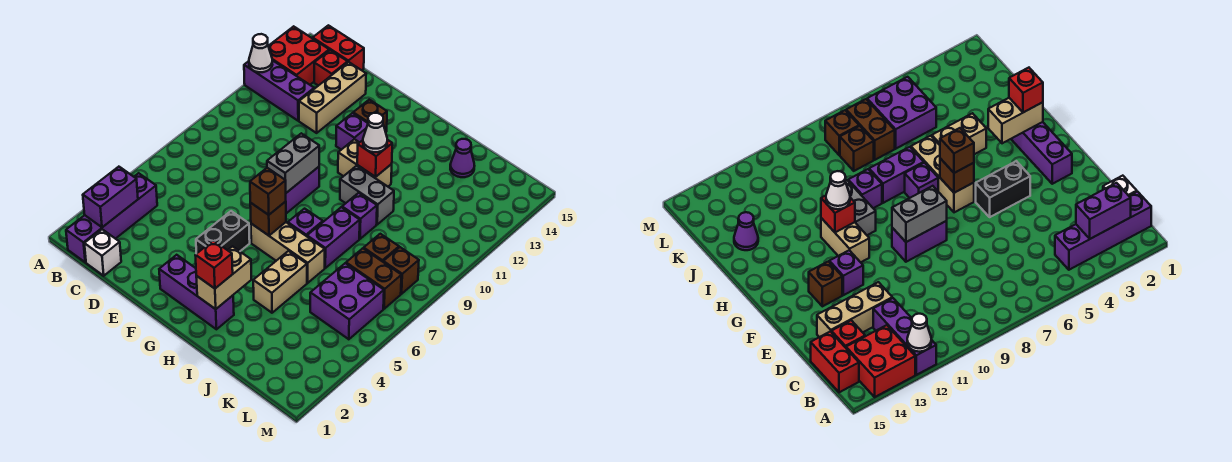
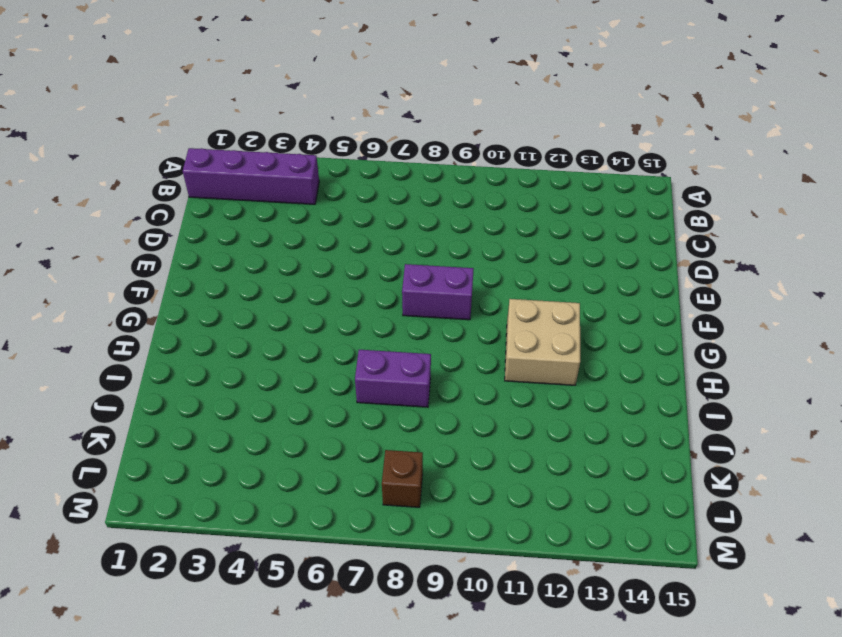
tan brick G11:H12 level 1 -> tan brick G11:H11 level 1
none -> purple brick A12:C12 level 1
none -> red brick A13:B14 level 1
none -> red brick B15:C15 level 1
none -> white brick C1 level 1

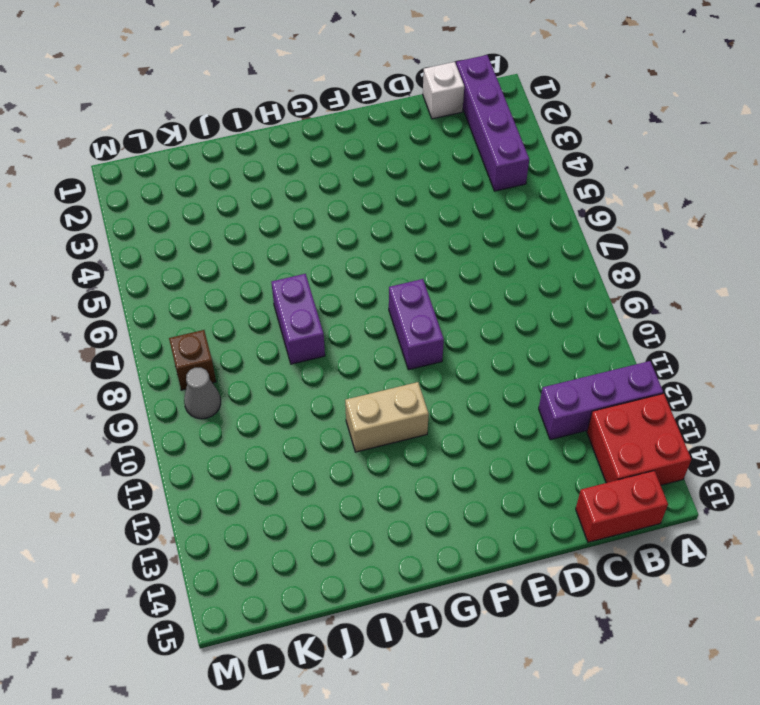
grey cone L9 level 1 -> none
none -> red brick C14 level 1
none -> tan brick D12:D14 level 1
none -> purple brick F2:H2 level 1
none -> black brick F4:F5 level 1

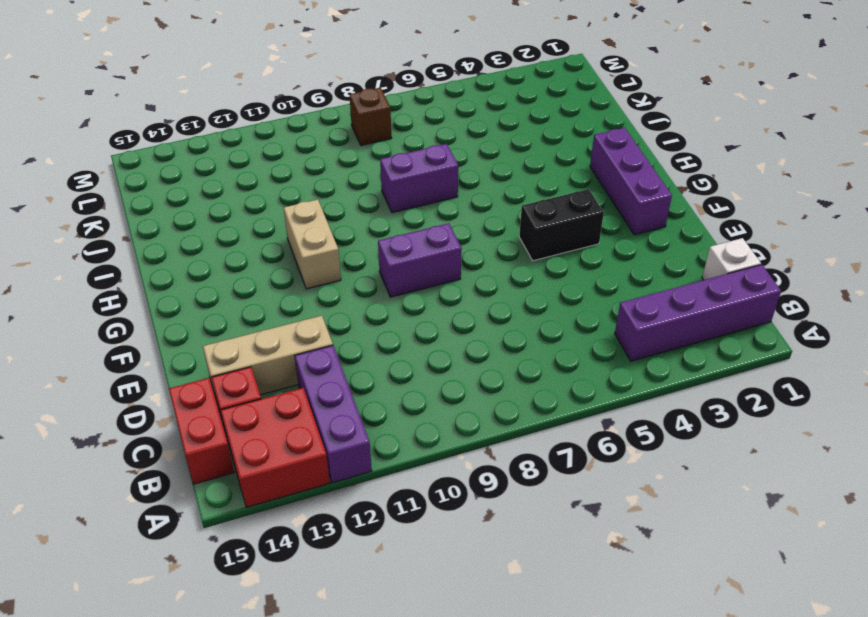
none -> purple brick F12 level 1
none -> brown brick F13 level 1
none -> tan brick G6:I6 level 1
none -> purple brick H7 level 1

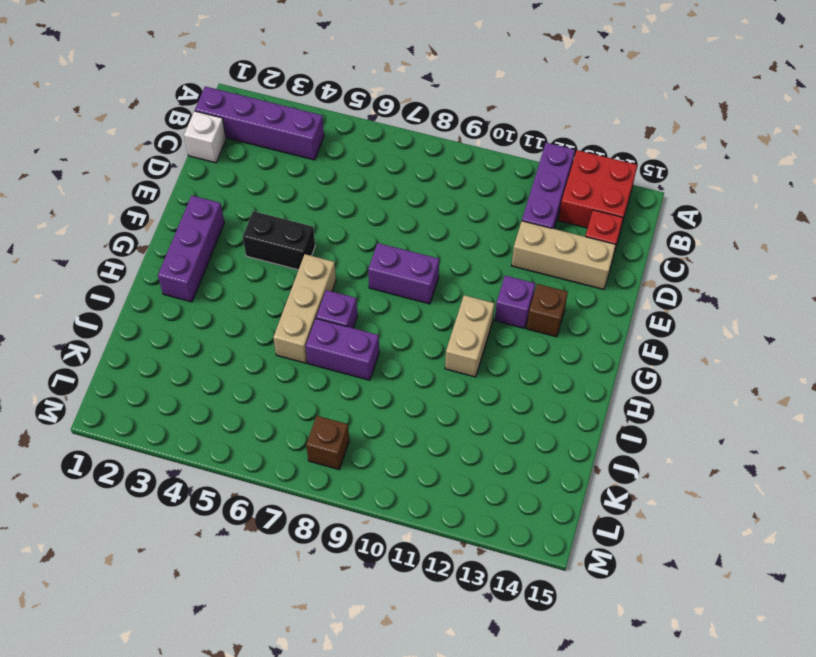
none -> red brick B15:C15 level 1
none -> grey brick H10:I10 level 1
none -> tan brick I4:I5 level 1
none -> purple brick I9 level 1

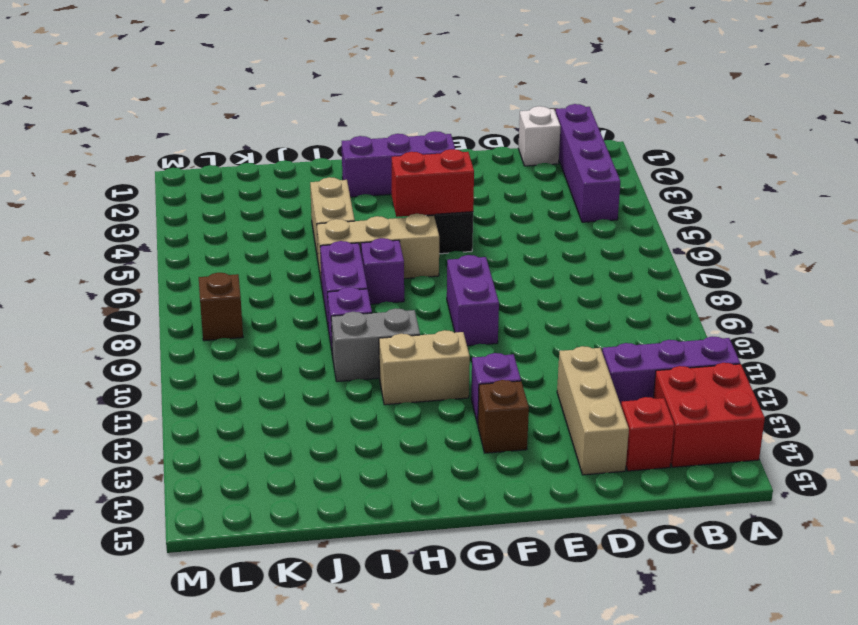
red brick F5:G5 level 2 -> red brick B15:C15 level 1
none -> purple cone J14 level 1
none -> purple brick K5:L6 level 1
none -> brown brick K7:L7 level 1
none -> brown brick K8 level 1

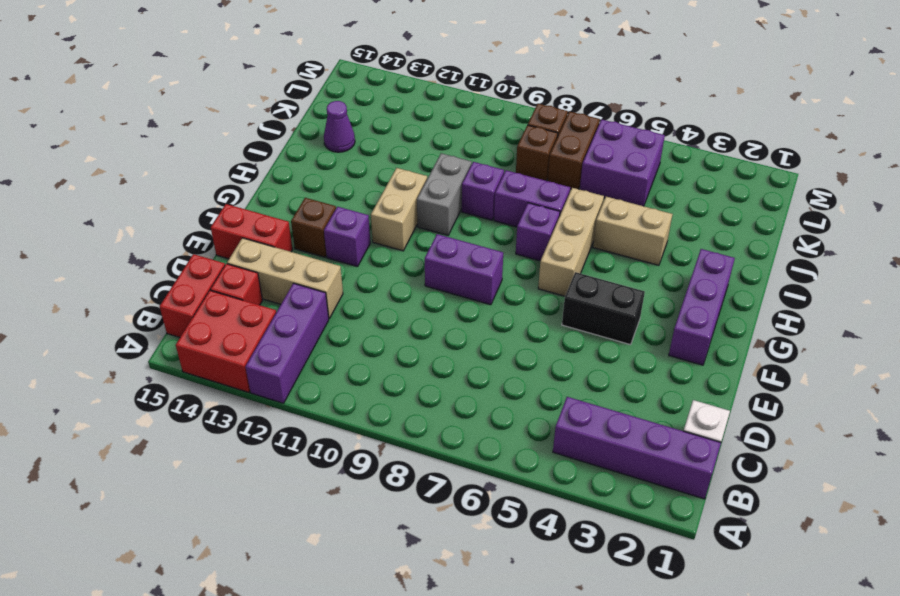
red brick E14:E15 level 1 -> none
none -> white cone A12 level 2
none -> purple brick B2:B3 level 2
none -> grey brick F8:F9 level 2
none -> brown brick G6 level 2

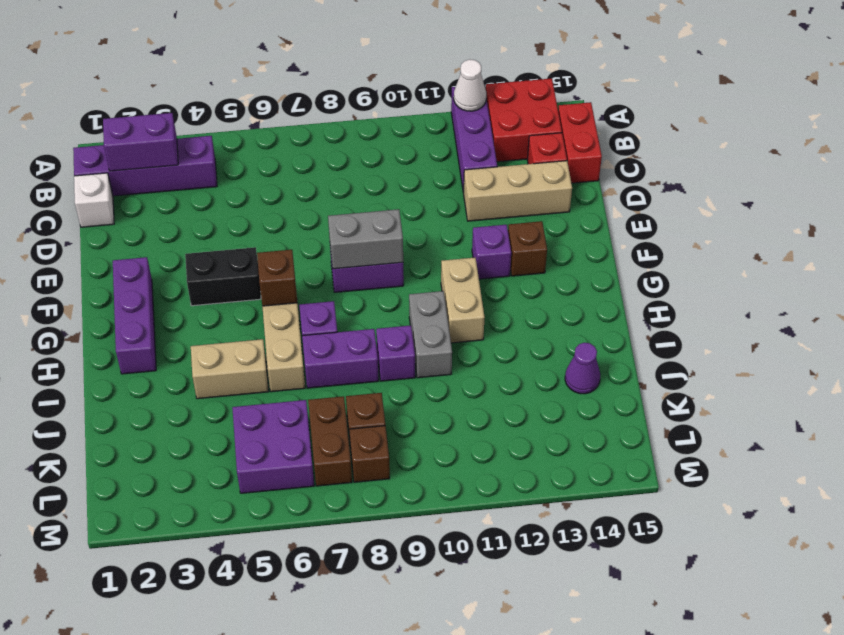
none -> tan brick H2:H3 level 2
none -> red brick H11 level 2
none -> brown brick G6 level 3
none -> red brick H2 level 3

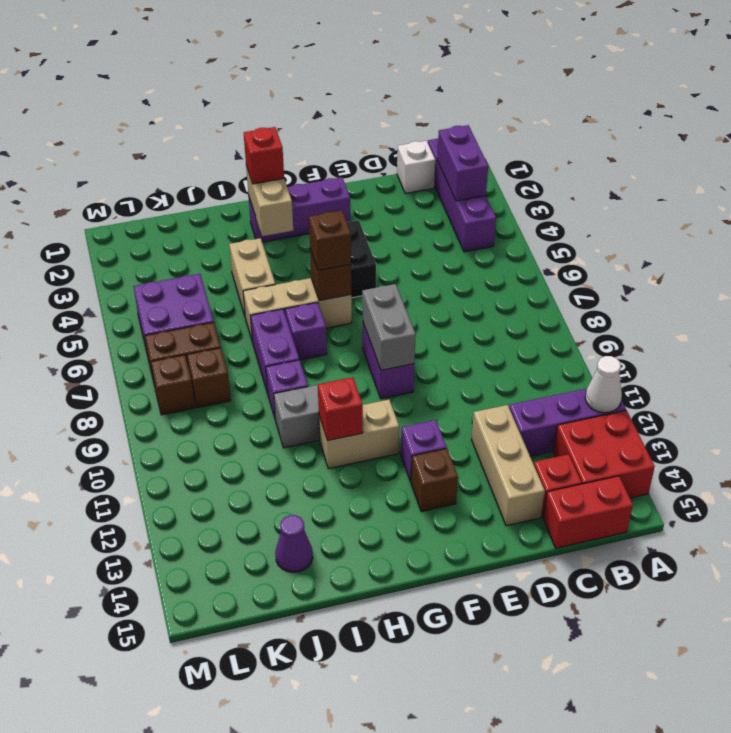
none -> white cone H11 level 3

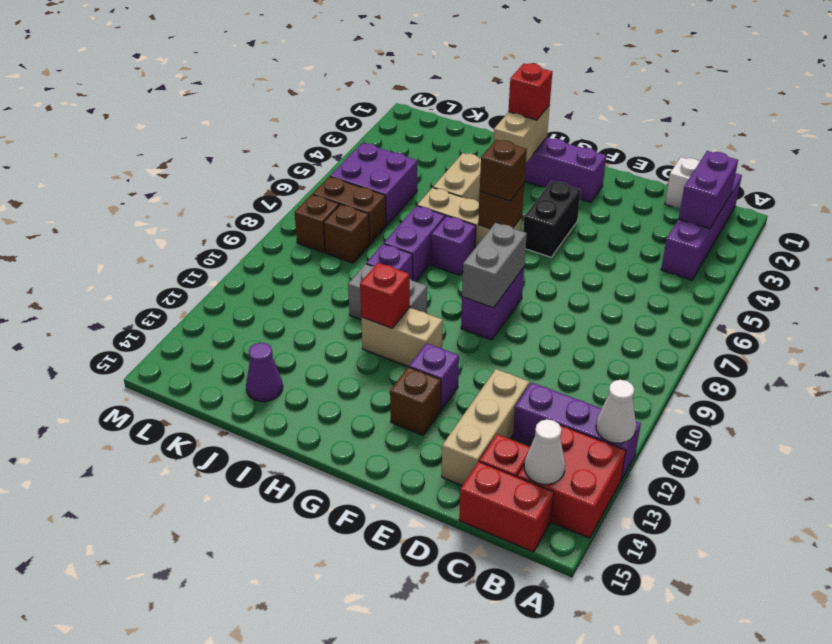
white cone B14 level 2 -> white cone H11 level 3

